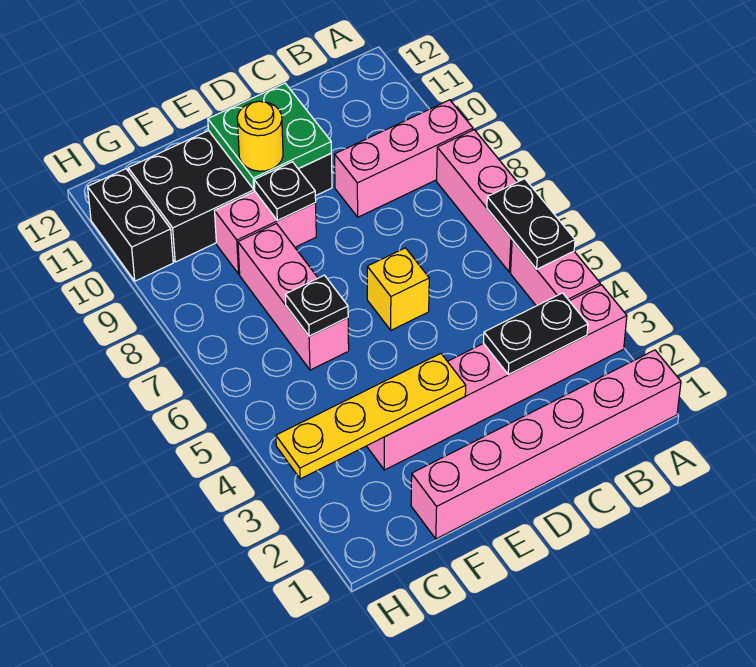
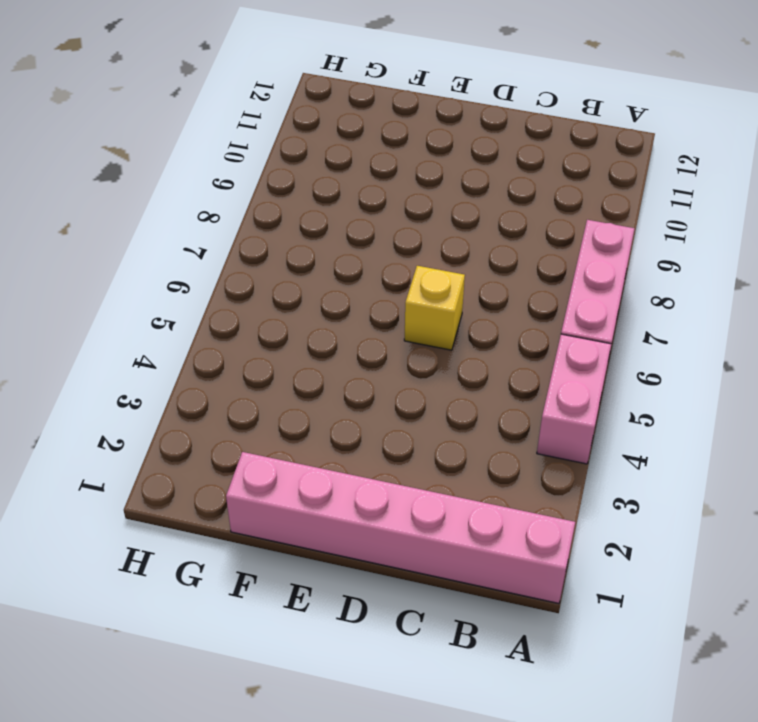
none -> pink brick A3:F3 level 1
none -> pink brick A9:C9 level 1
none -> black brick D10:G11 level 1

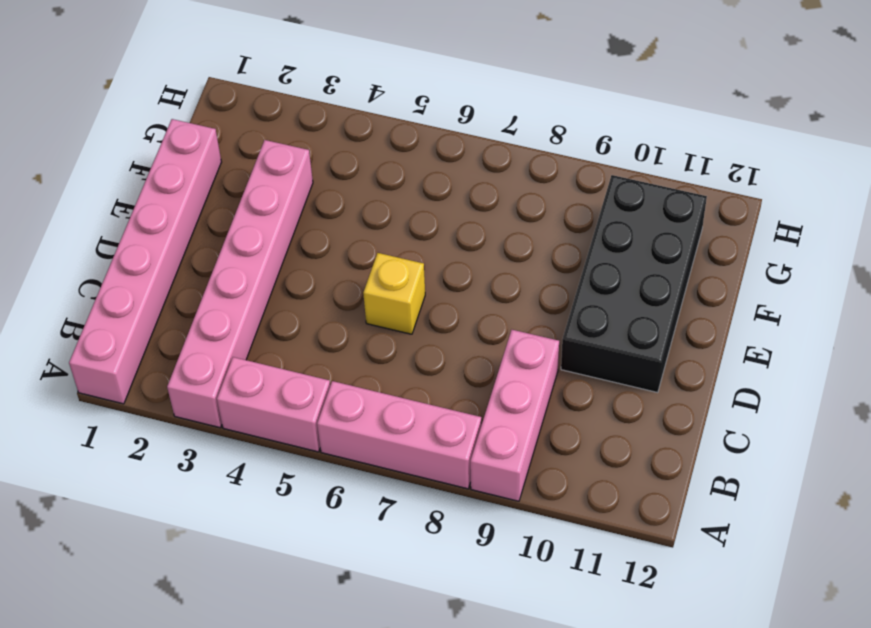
none -> pink brick E9:F9 level 1
none -> pink brick F6:F8 level 1
none -> black brick H10:H11 level 1

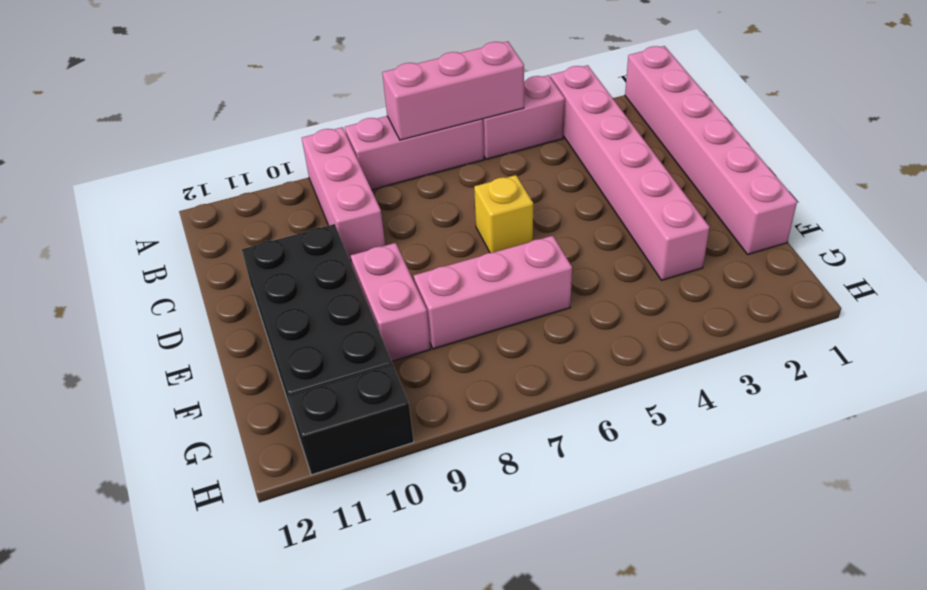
pink brick A5:A7 level 2 -> black plate A5:A6 level 2
none -> black plate B3:C3 level 2
none -> green plate D10:E11 level 2
none -> yellow plate E3:H3 level 2

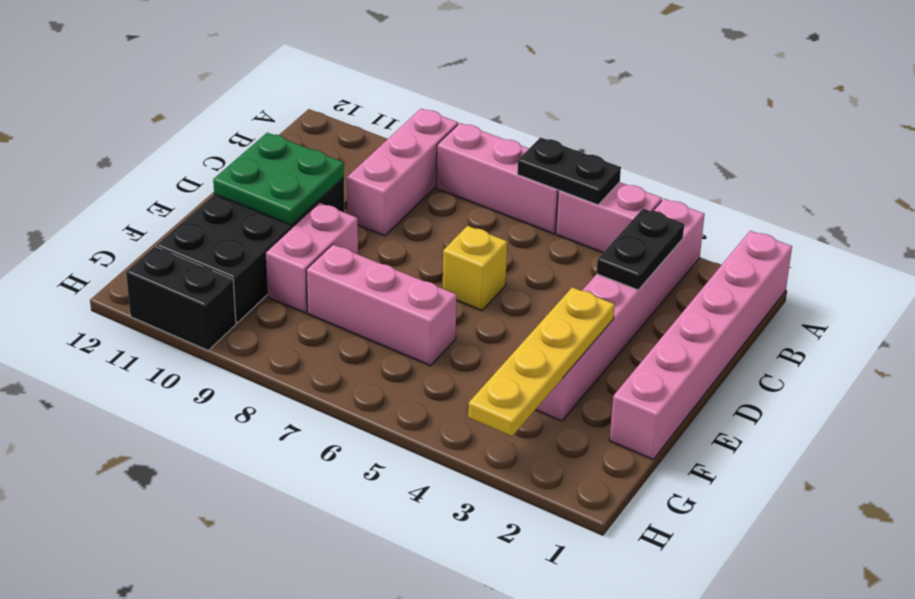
none -> black plate E9 level 2
none -> black plate F6 level 2
none -> yellow round brick E10 level 3

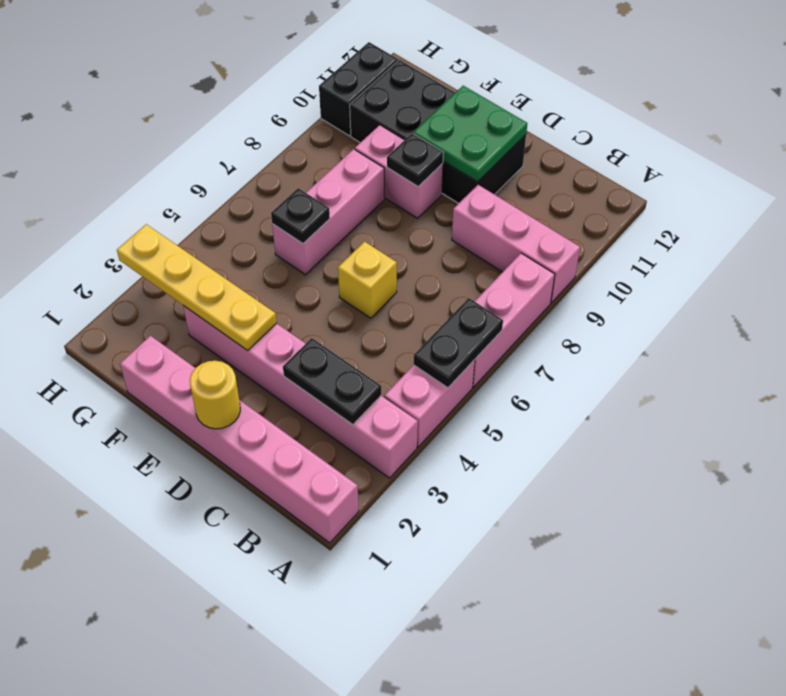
yellow round brick D1 level 2 -> yellow round brick E10 level 3

